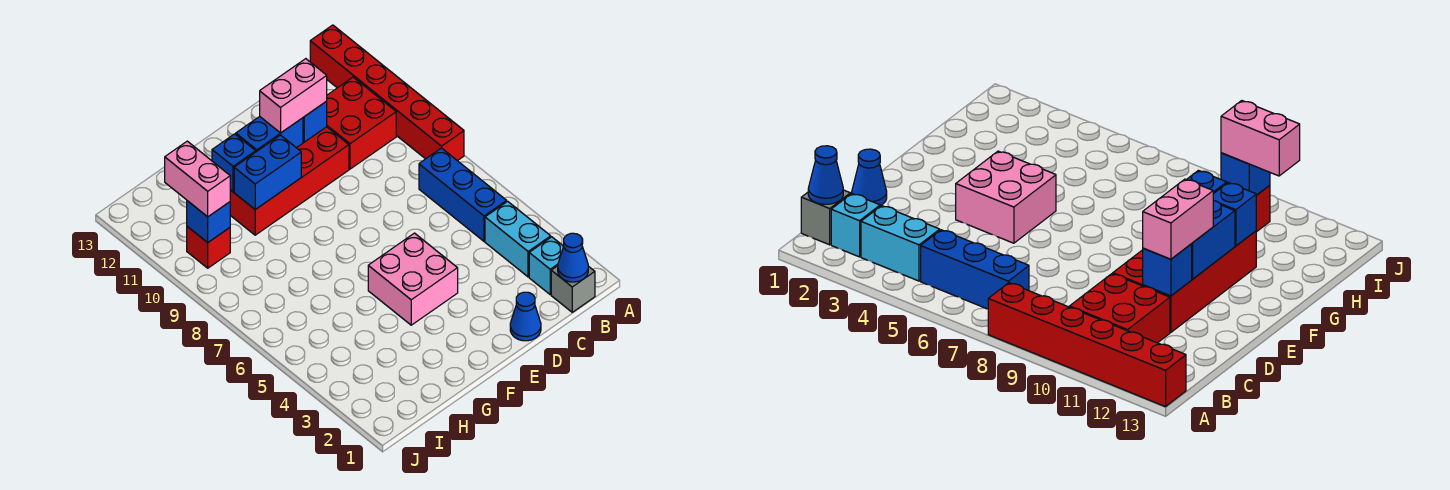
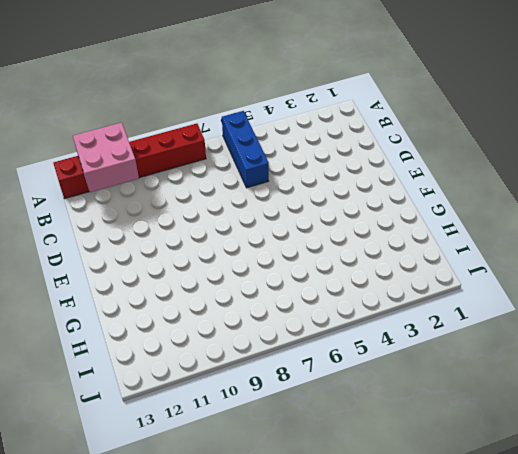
blue brick A6:C6 level 1 -> blue brick B5:B7 level 1
pink brick A11:B12 level 2 -> pink brick E4:F5 level 1
none -> grey brick B1 level 1
none -> cyan brick B2 level 1
none -> cyan brick B3:B4 level 1

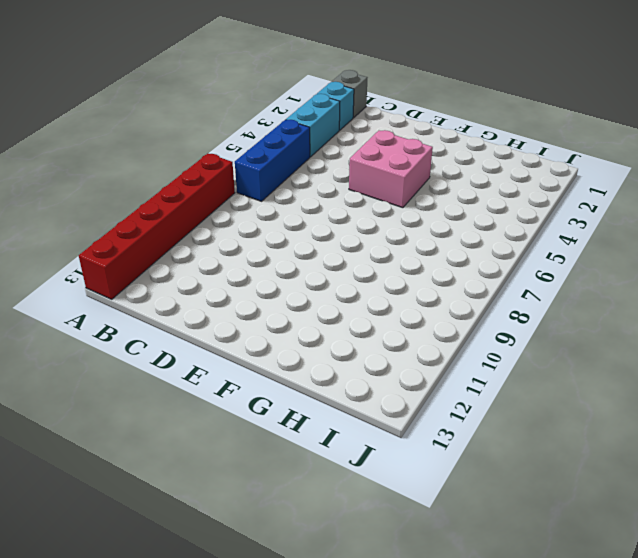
none -> red brick B10:C11 level 1
none -> blue cone D1 level 1
none -> red brick D10:G11 level 1

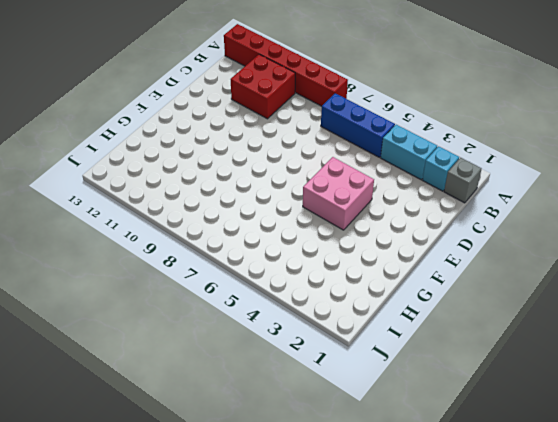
none -> blue cone D1 level 1
none -> red brick D10:G11 level 1
none -> red brick I10 level 1

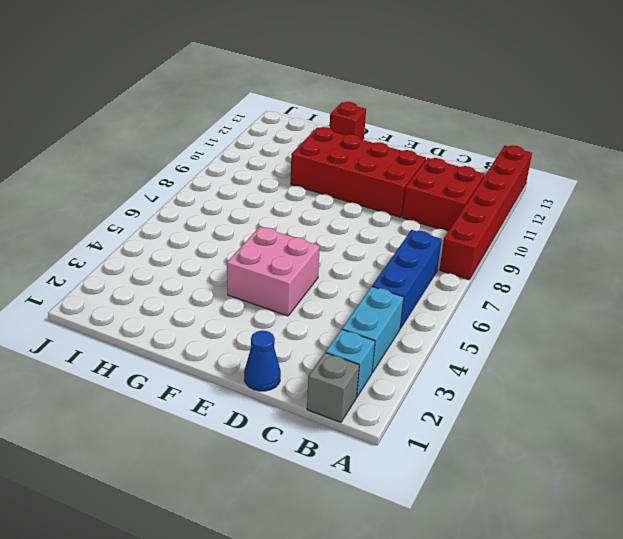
red brick G13 level 1 -> red brick I10 level 1
none -> blue cone B1 level 2
none -> blue brick D11 level 2
none -> blue brick E11:F11 level 2

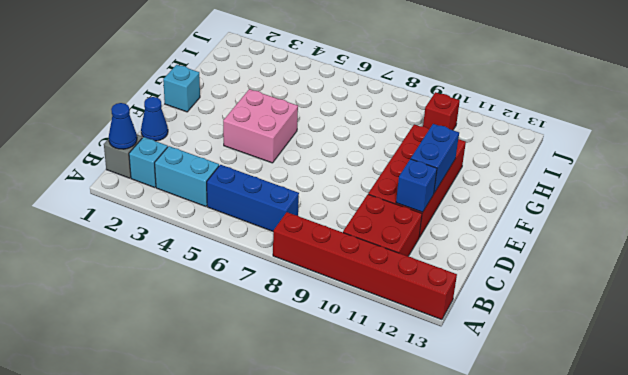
cyan brick F1 level 1 -> none
none -> blue brick F10:G10 level 2
none -> blue brick G11 level 2
none -> blue brick I10 level 2

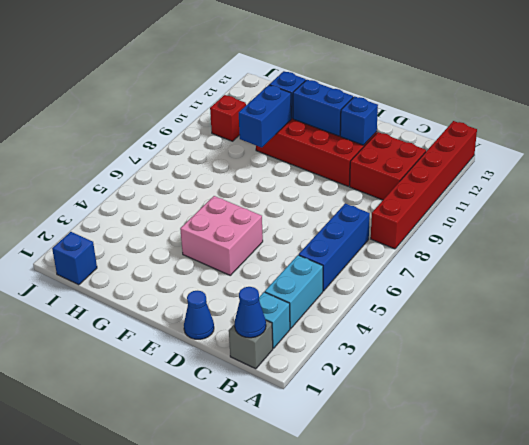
blue brick G9:G10 level 2 -> blue brick F10:G10 level 2
blue brick I1 level 1 -> blue brick I10 level 2
none -> pink brick D11:E11 level 3
none -> pink brick I10:I11 level 3

